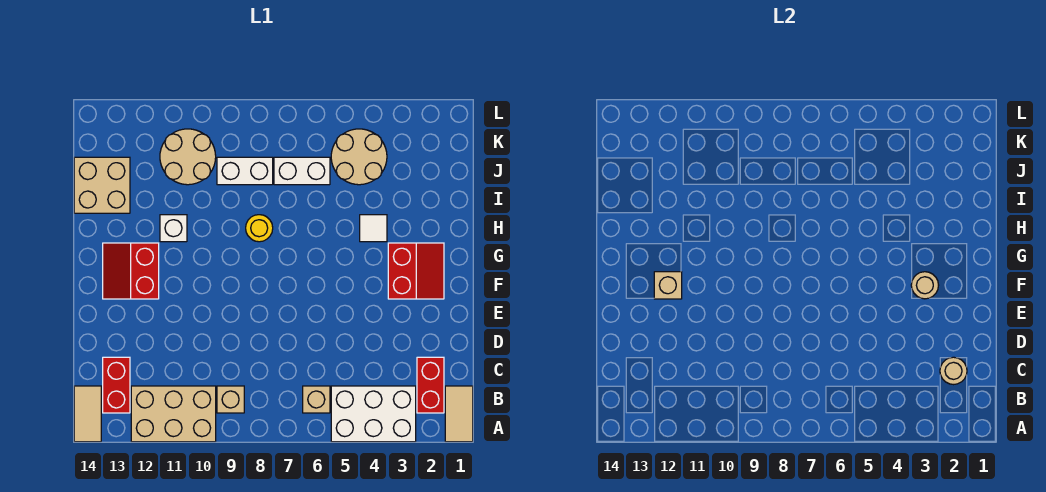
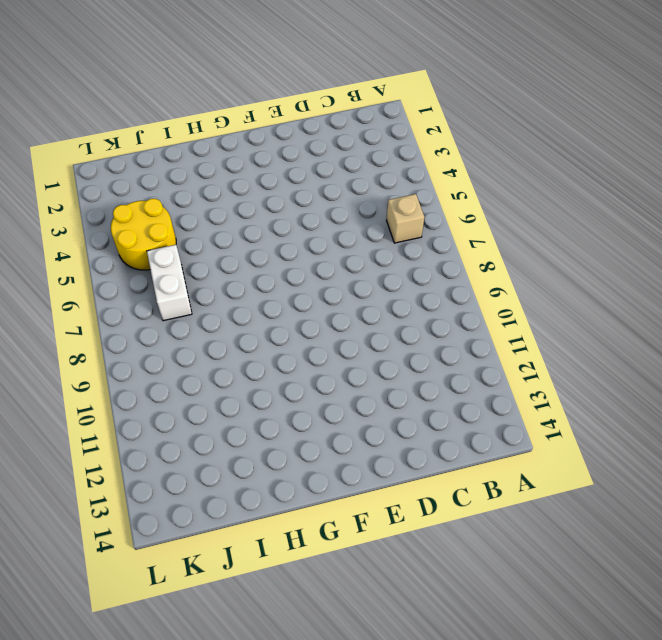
yellow round brick J4:K5 level 1 -> tan round brick J4:K5 level 1
none -> tan tile A1:B1 level 1
none -> white brick A3:B5 level 1
none -> tan brick A10:B12 level 1

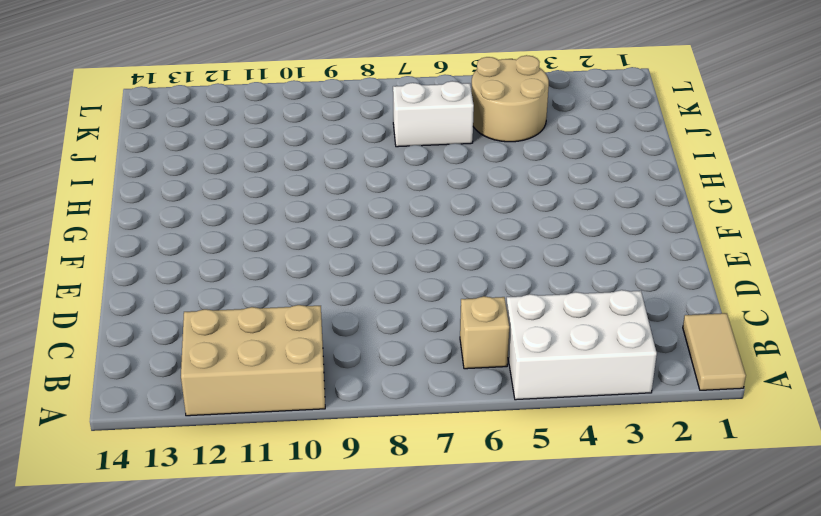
none -> tan tile A14:B14 level 1
none -> red brick B2:C2 level 1
none -> tan brick B9 level 1

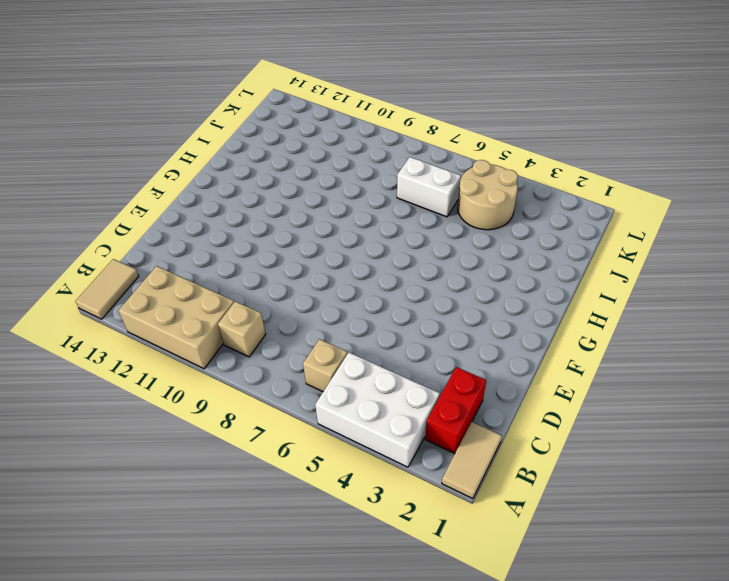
none -> red brick B13:C13 level 1
none -> red slope F2:G3 level 1 top 3
none -> red slope F12:G13 level 1 top 12

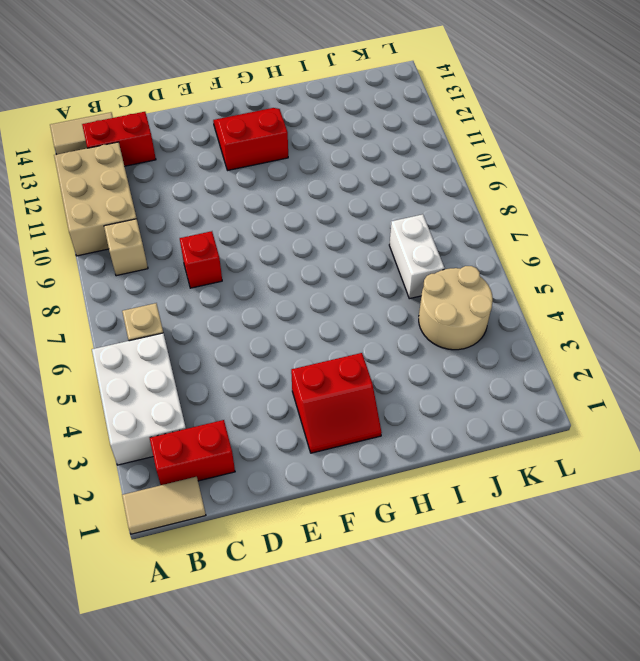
red brick D8 level 1 -> none
none -> white tile H4 level 1
none -> yellow round brick H8 level 1
none -> white brick H11 level 1

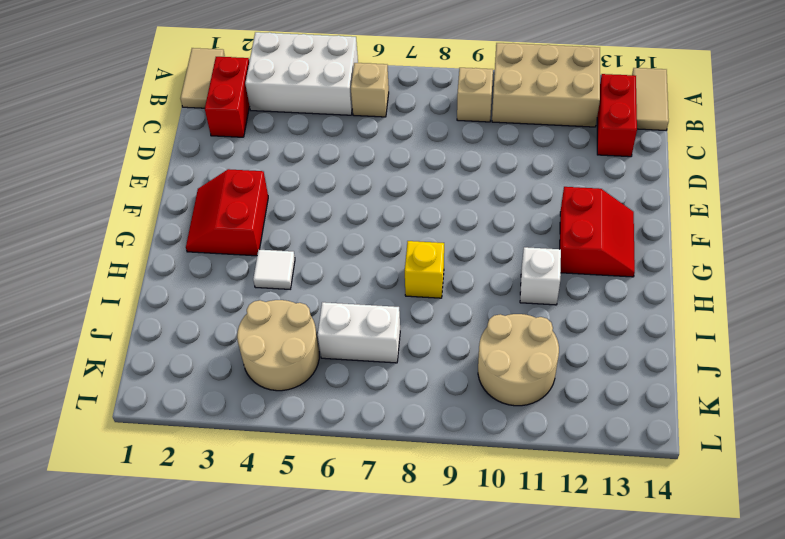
yellow brick H8 level 1 -> yellow round brick H8 level 1
none -> tan brick I13:J14 level 1
none -> white brick J8:J9 level 1
none -> tan round brick C2 level 2

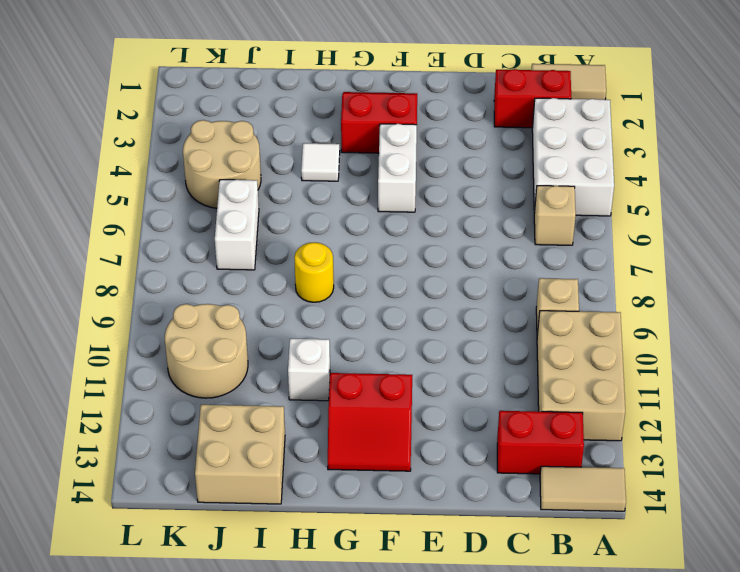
white brick F4:F5 level 1 -> white brick J8:J9 level 1
none -> tan round brick C2 level 2
none -> tan round brick F3 level 2
none -> tan brick F12 level 2

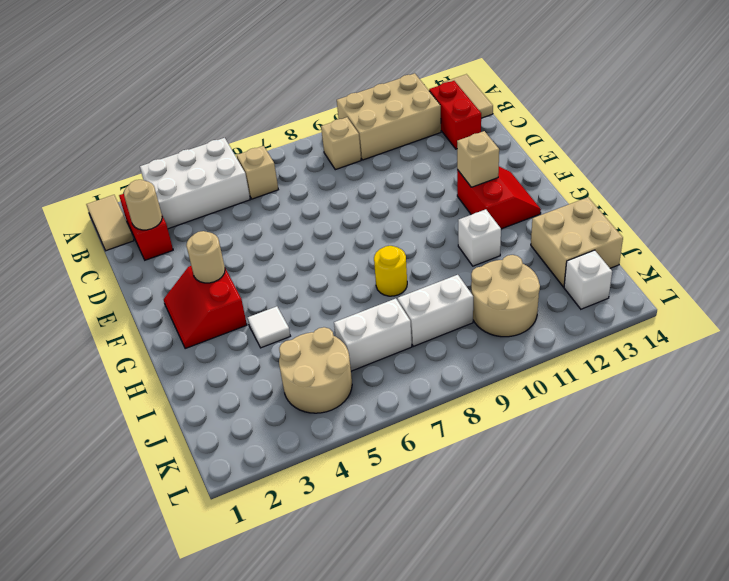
white brick K13 level 1 -> none

